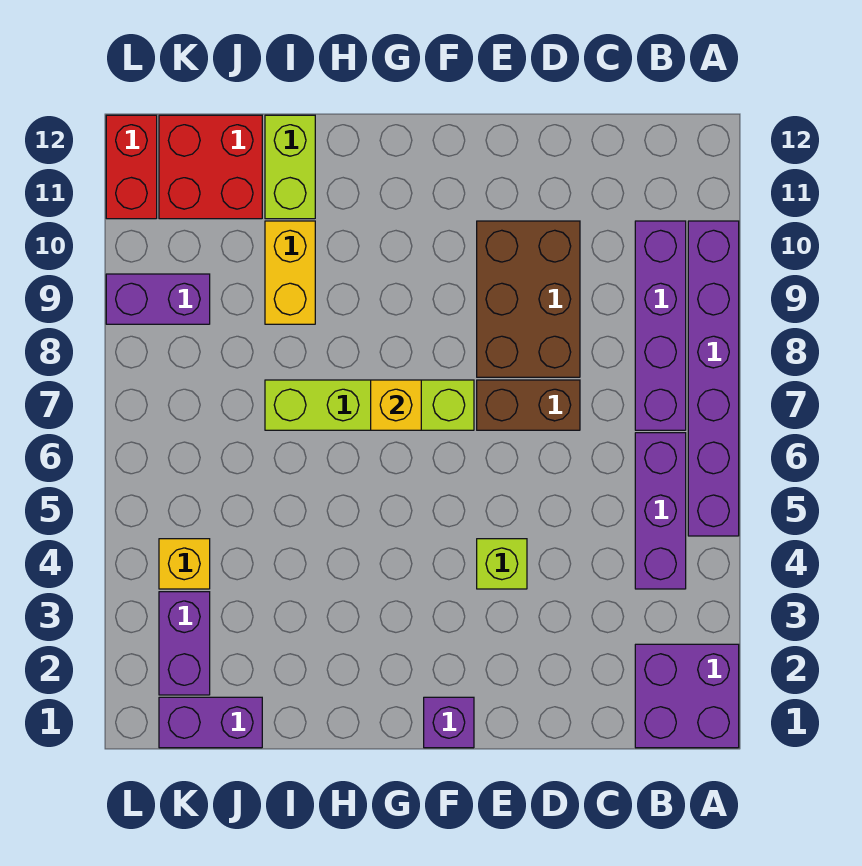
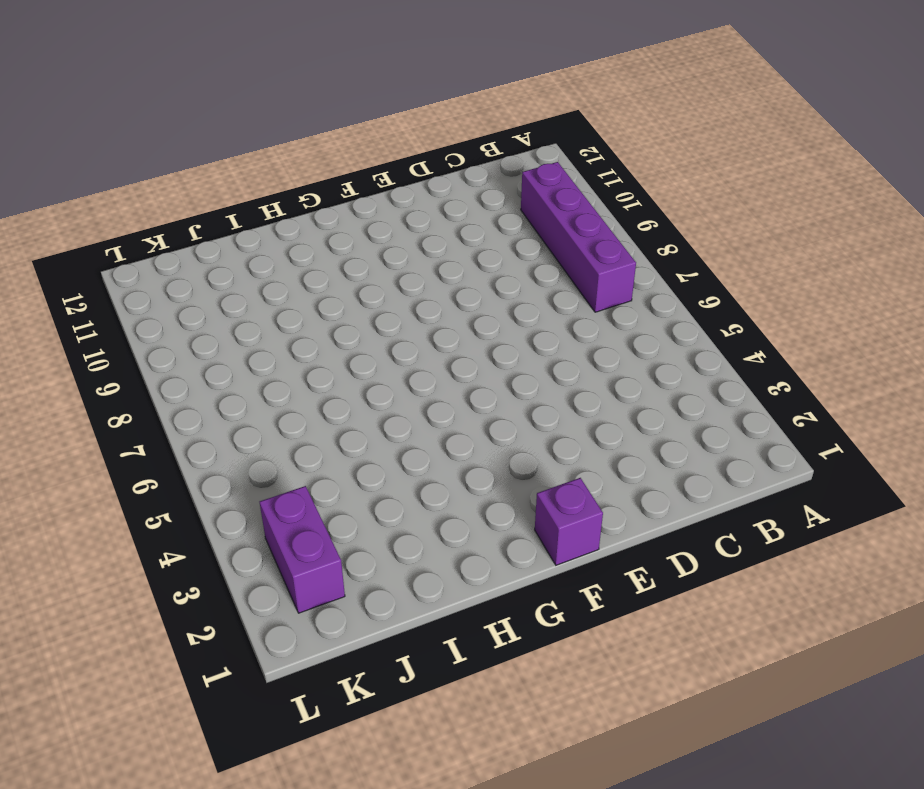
none -> purple brick A1:B2 level 1
none -> purple brick A5:A10 level 1
none -> purple brick B4:B6 level 1

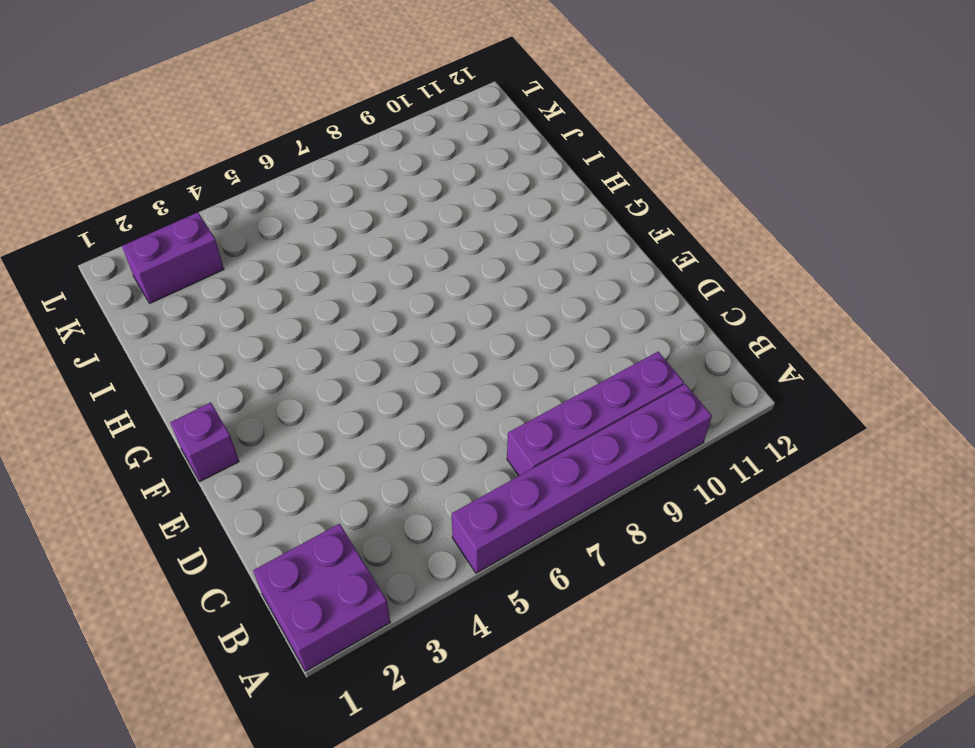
none -> purple brick B4:B6 level 1
none -> brown brick D7:E7 level 1
none -> brown brick D8:E10 level 1

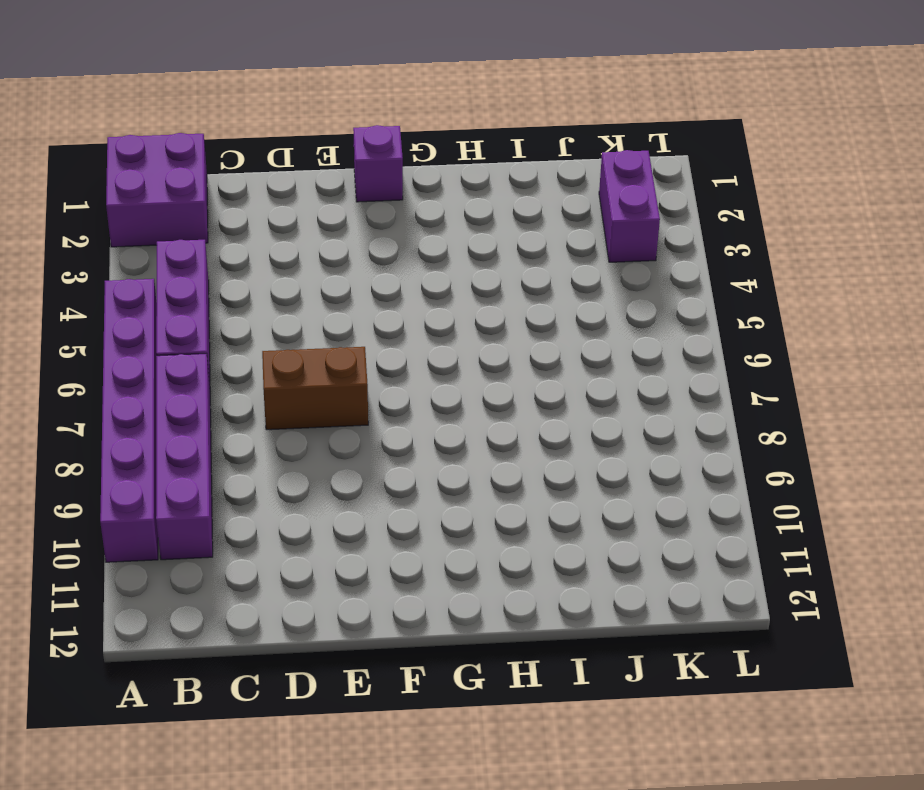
none -> brown brick D8:E10 level 1
none -> lime brick E4 level 1
none -> lime brick F7:I7 level 1

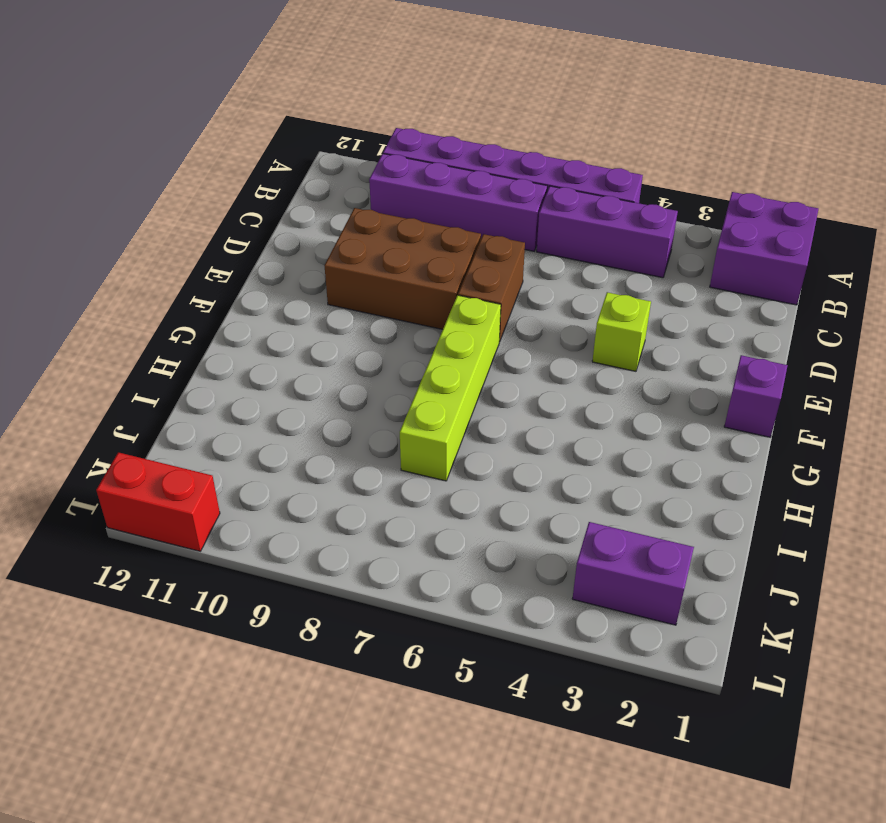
none -> yellow brick I9:I10 level 1
none -> lime brick I11:I12 level 1
none -> purple brick J1:K1 level 1

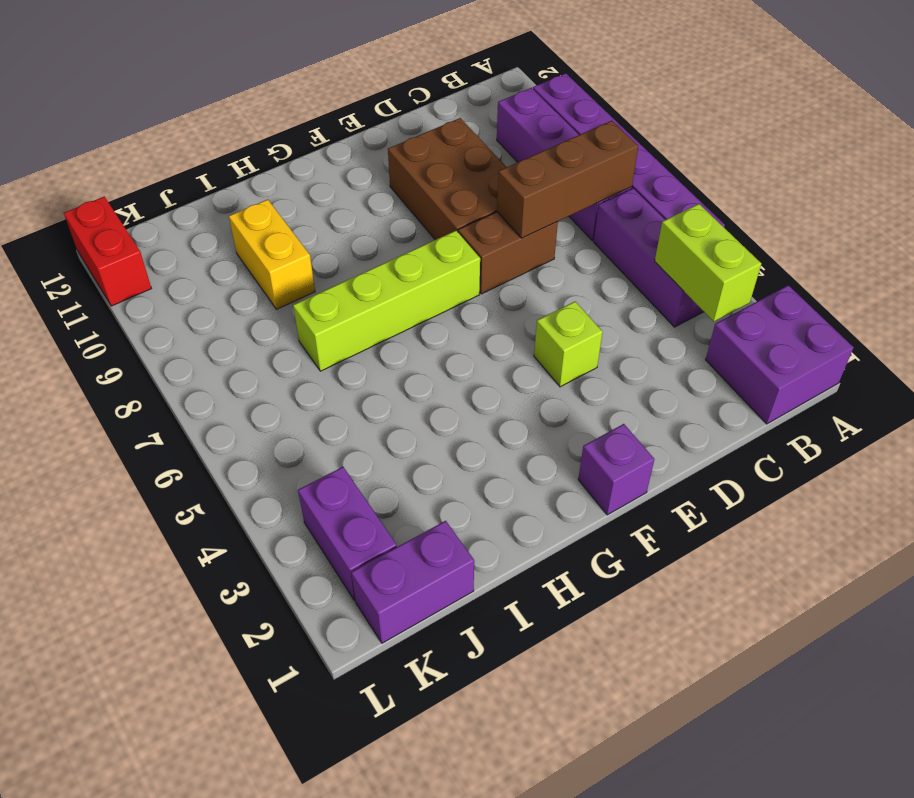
lime brick B3:B4 level 2 -> lime brick I11:I12 level 1
brown brick B7:D7 level 2 -> none
none -> red brick J11:K12 level 1
none -> yellow brick K4 level 1
none -> purple brick K9:L9 level 1

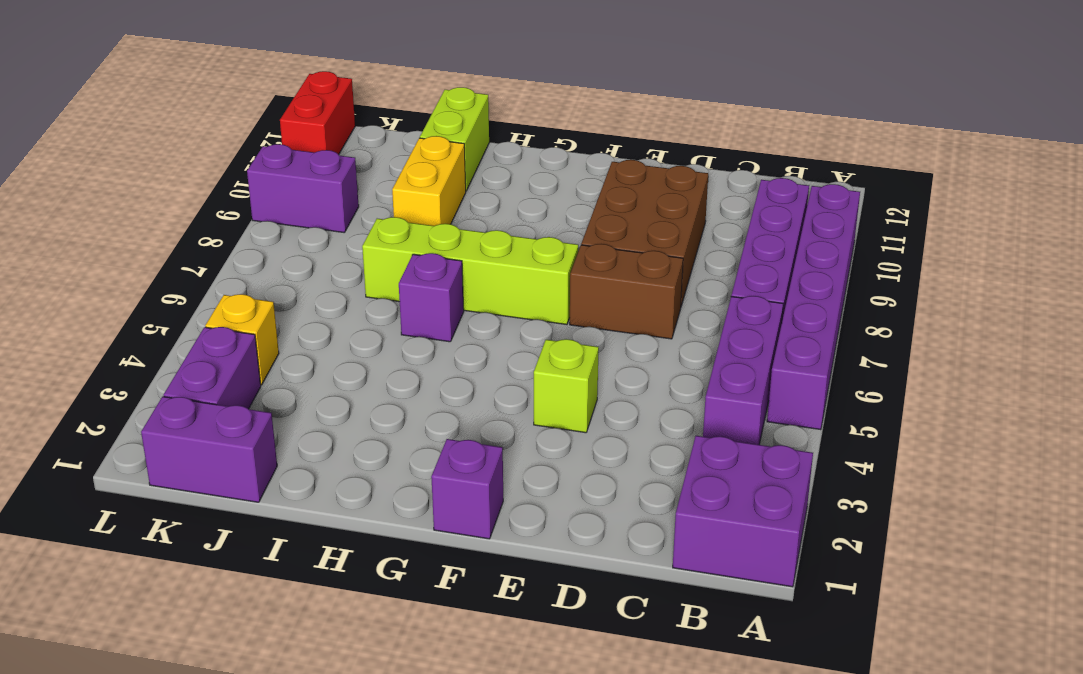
purple brick H6 level 1 -> none
none -> red brick J11:K12 level 1
none -> yellow brick G7 level 2

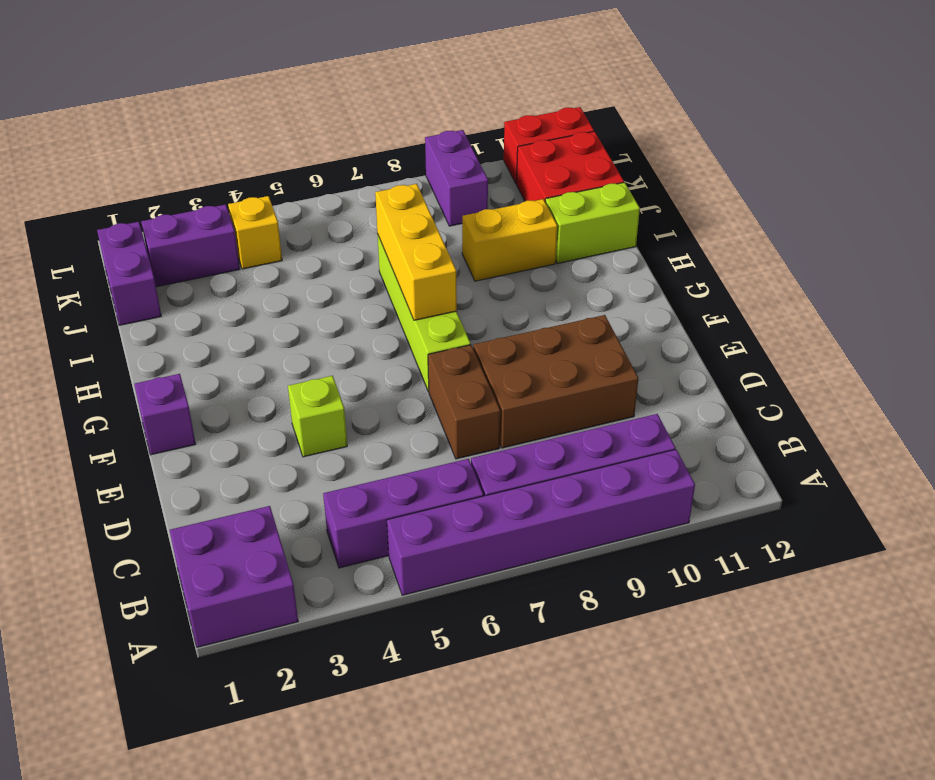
yellow brick G7:I7 level 2 -> yellow brick G7 level 2

